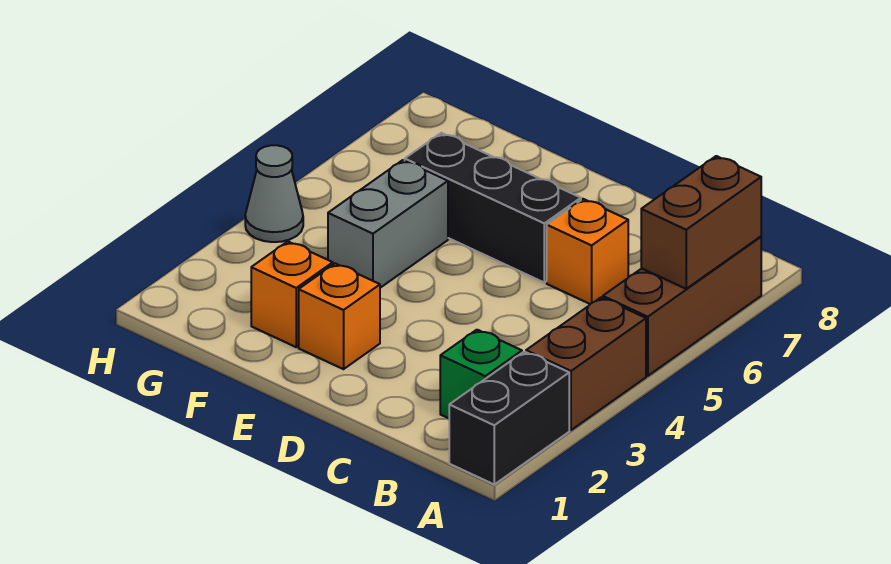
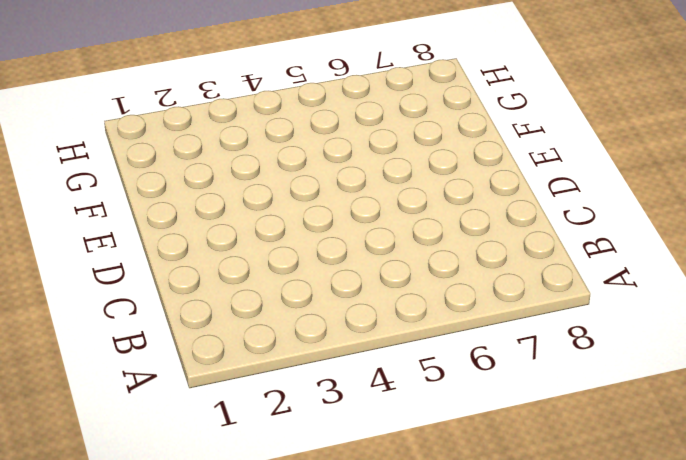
none -> black brick A1:A2 level 1
none -> brown brick A3:A4 level 1

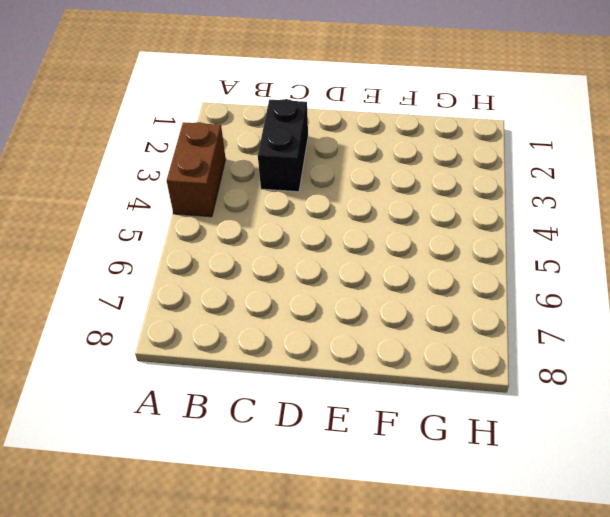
black brick C2:C3 level 1 -> black brick A1:A2 level 1
none -> brown brick A5:A7 level 1
none -> green brick B2 level 1

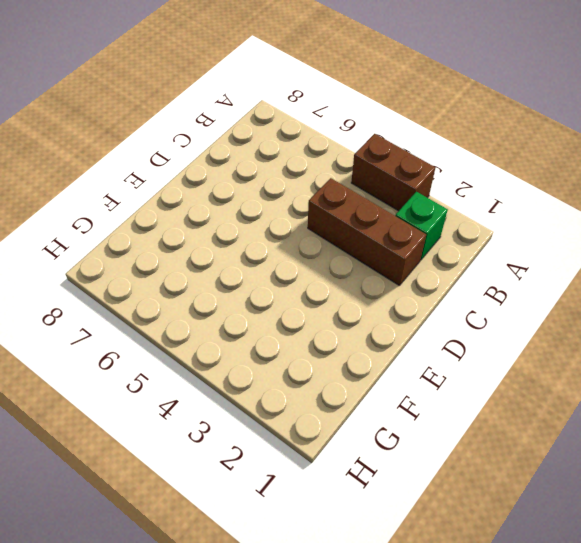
brown brick C2:C4 level 1 -> brown brick A5:A7 level 1
none -> black brick A1:A2 level 1
none -> orange brick C6 level 1

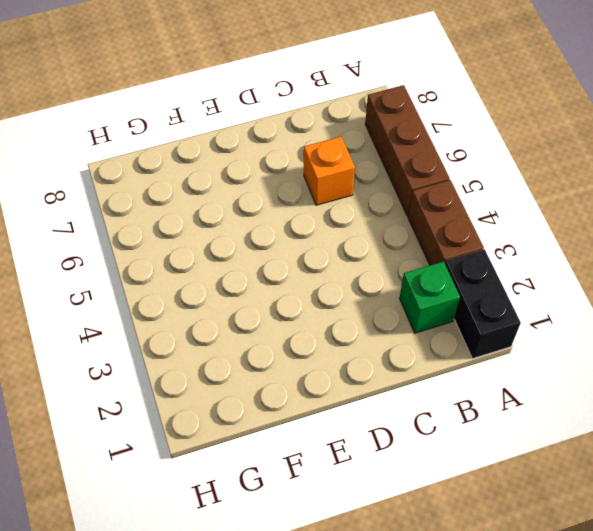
none -> black brick D6:F6 level 1
none -> orange brick E2 level 1

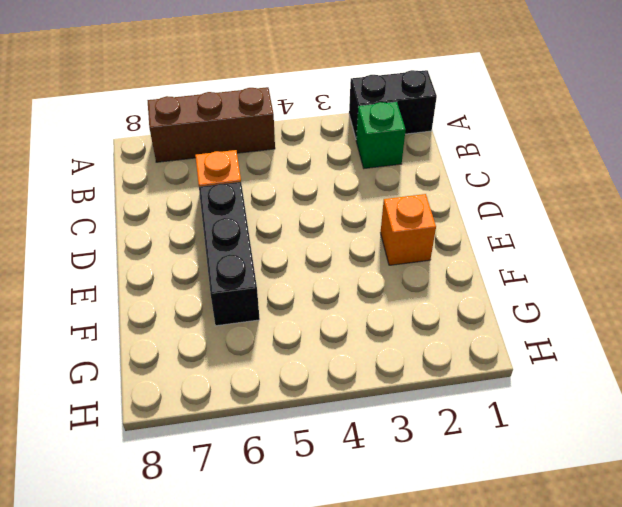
none -> brown brick A3:A4 level 1
none -> orange brick F2 level 1

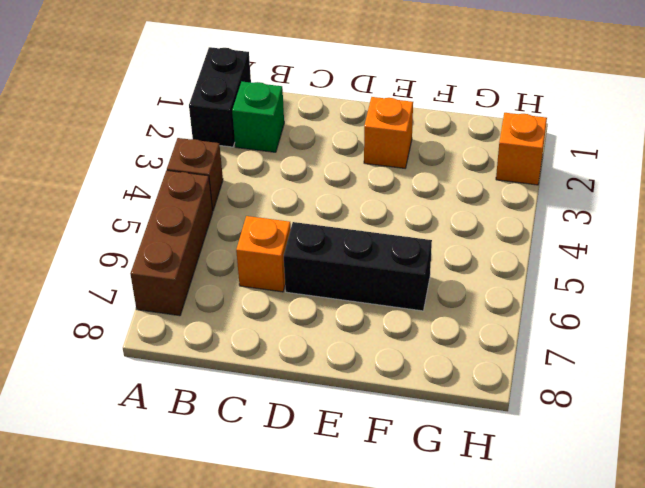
brown brick A4 level 1 -> brown brick A3:A4 level 1
orange brick H2 level 1 -> orange brick F2 level 1
none -> grey brick F4:F5 level 1
none -> grey cone H4 level 1

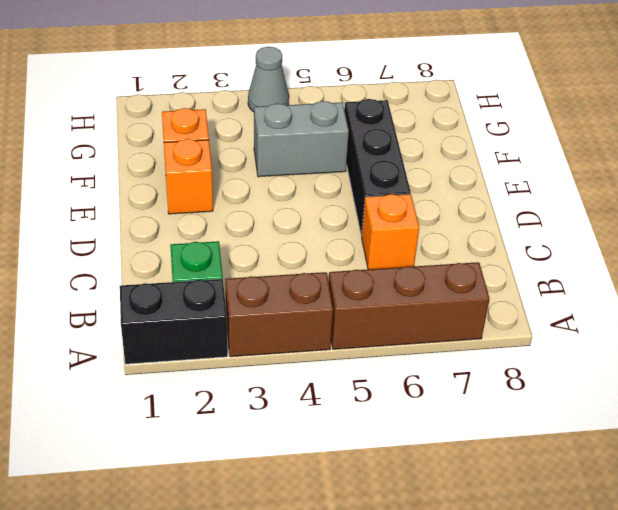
none -> brown brick A6:A7 level 2

